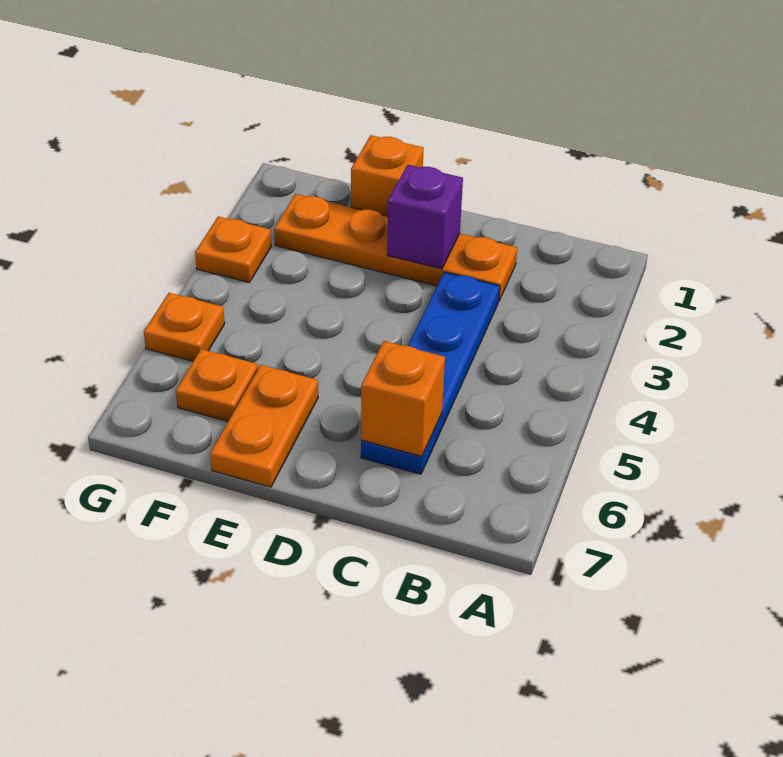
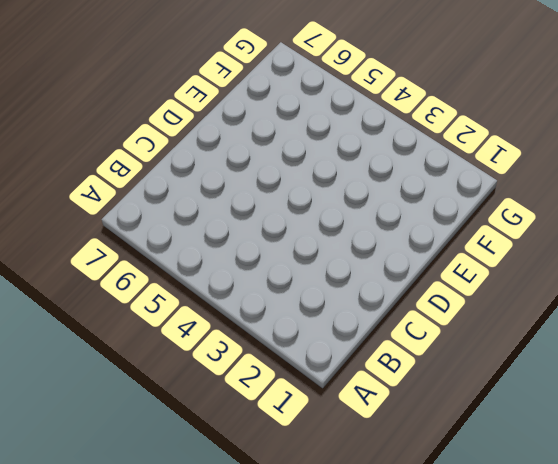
none -> orange plate C2:F2 level 1
none -> blue plate C3:C6 level 1

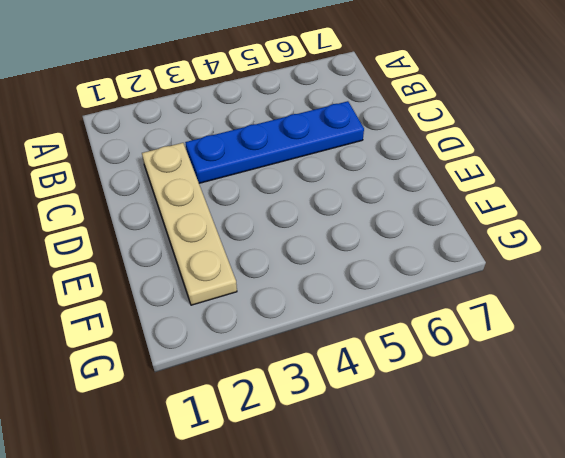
tan plate C2:F2 level 1 -> orange plate C2:F2 level 1
none -> orange brick E1 level 1
none -> orange plate E6:E7 level 1

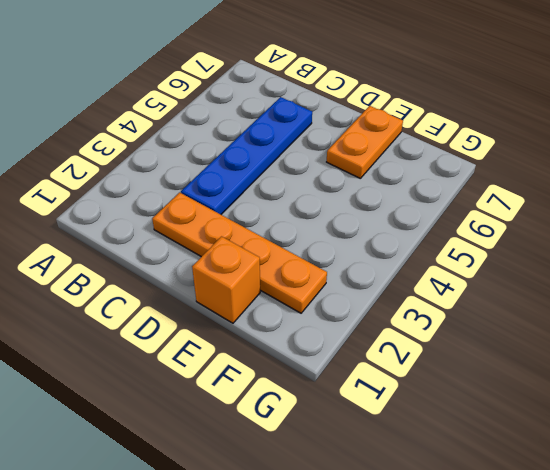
none -> orange plate F6 level 1
none -> orange plate G3 level 1

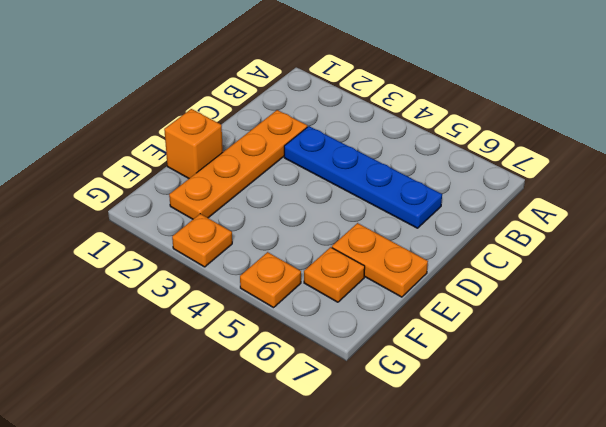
none -> orange brick C6 level 2
none -> purple brick D2 level 2

